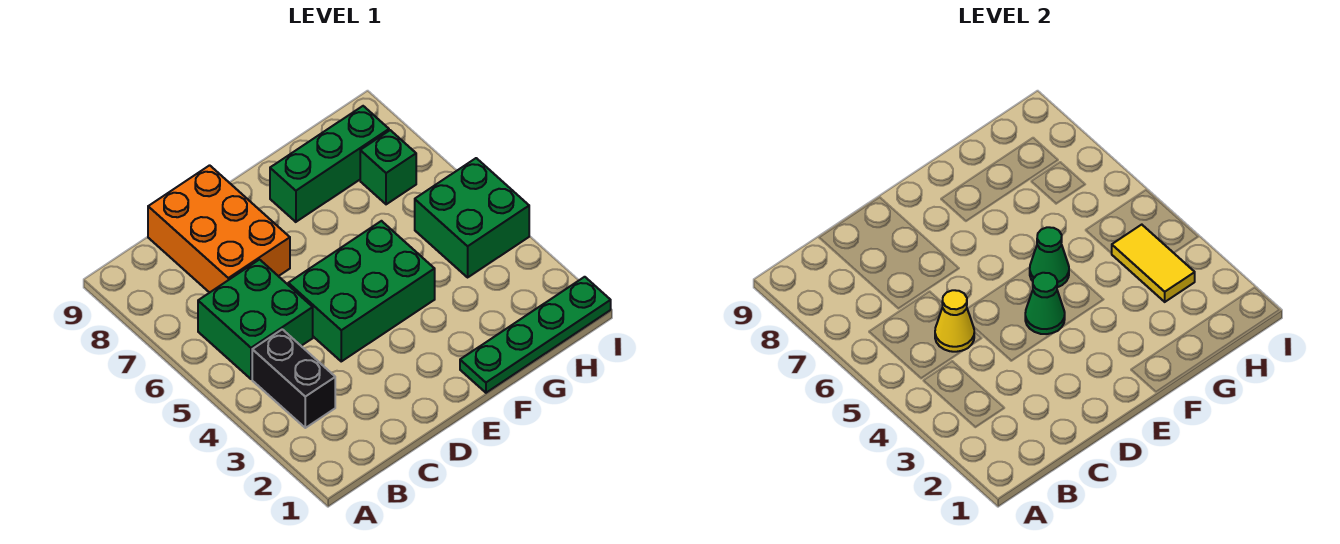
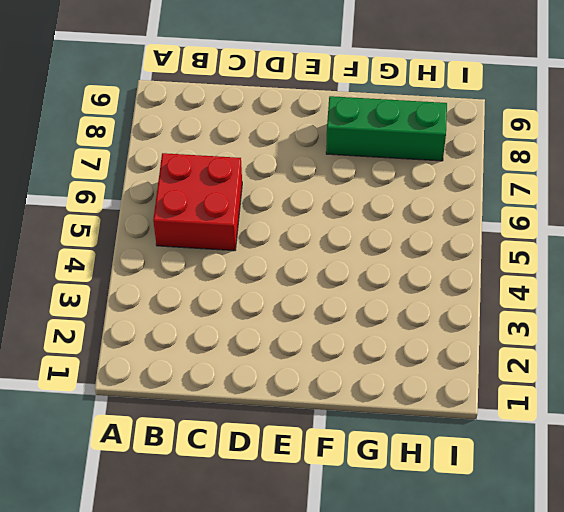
red brick B5:C6 level 1 -> green brick B5:C6 level 1
none -> black brick B3:B4 level 1
none -> orange brick C7:D9 level 1
none -> green brick D4:F5 level 1

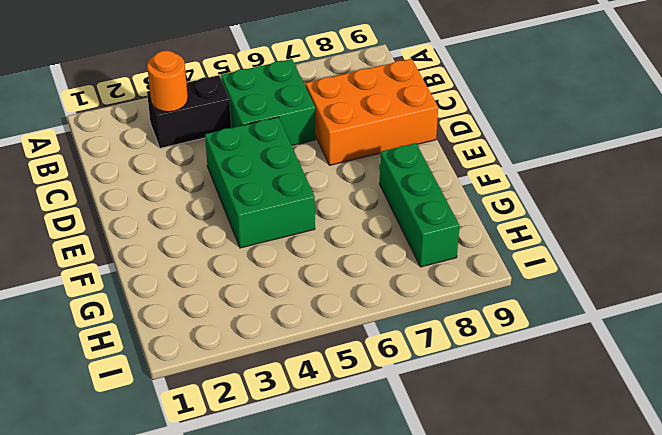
orange round brick B3 level 2 -> none
none -> green plate F1:I1 level 1
none -> green brick H4:I5 level 1
none -> green brick H7 level 1

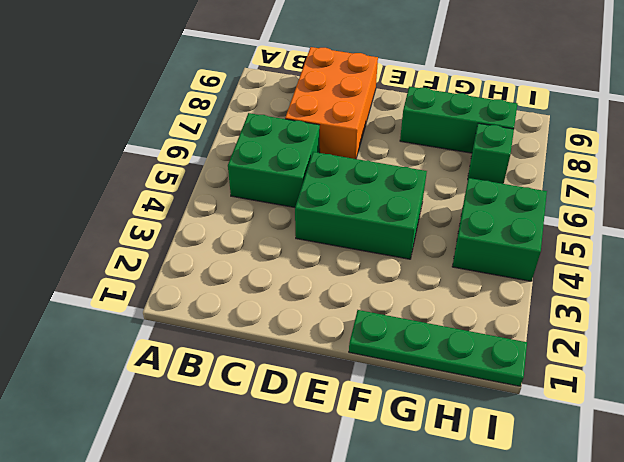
none -> black brick B3:B4 level 1
none -> yellow cone C5 level 2
none -> green cone E4 level 2

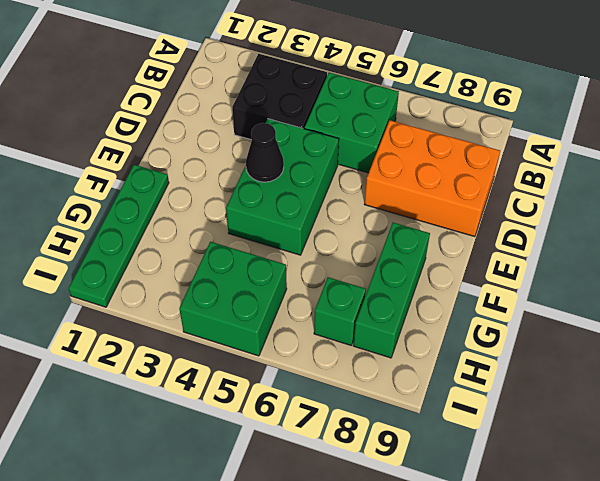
black brick B3:C4 level 1 -> black brick B3:B4 level 1
black cone E4 level 2 -> green cone E4 level 2
none -> yellow cone C5 level 2
none -> green cone F5 level 2
none -> yellow tile H3:H4 level 2

